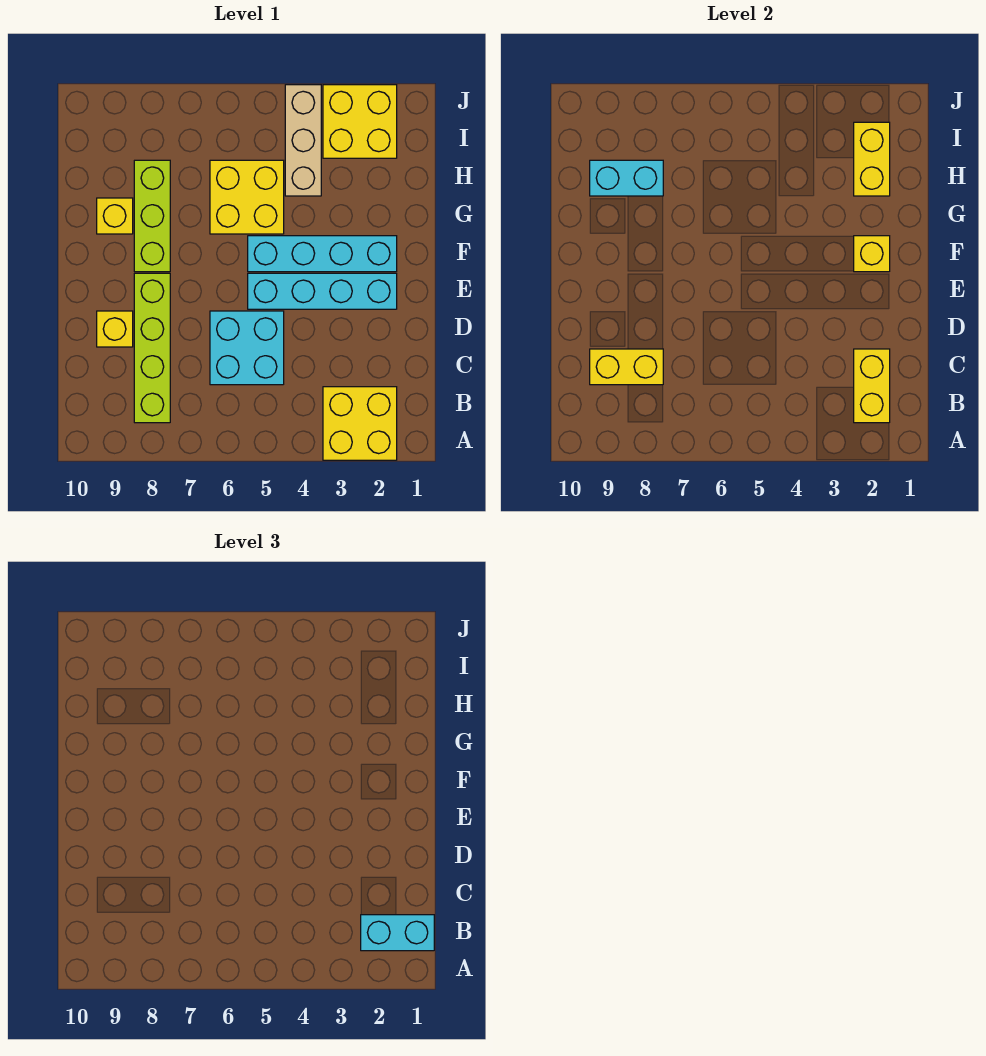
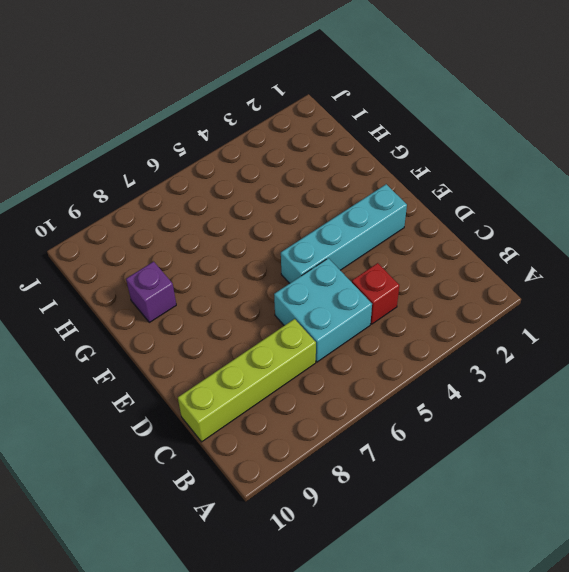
red brick C4 level 1 -> none
lime brick C7:C10 level 1 -> lime brick B8:E8 level 1
purple brick G9 level 1 -> yellow brick G9 level 1
none -> yellow brick A2:B3 level 1
none -> yellow brick D9 level 1
none -> cyan brick F2:F5 level 1

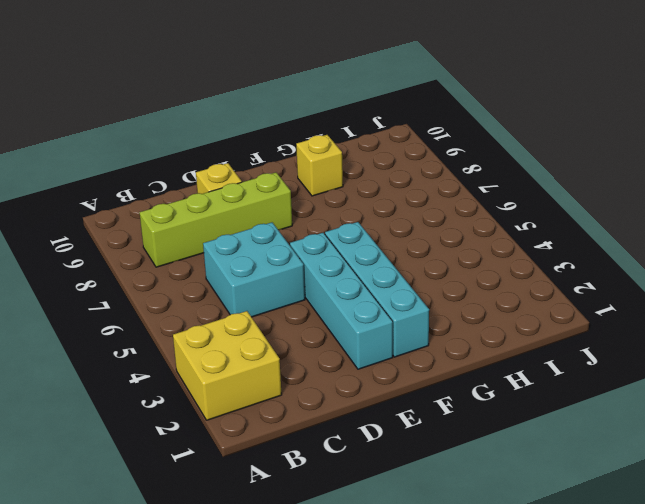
none -> lime brick F8:H8 level 1
none -> yellow brick G5:H6 level 1
none -> tan brick H4:J4 level 1

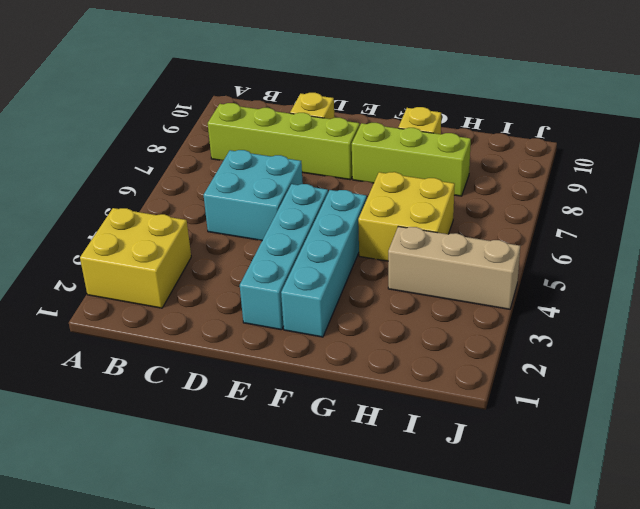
none -> yellow brick I2:J3 level 1
none -> yellow brick B2:C2 level 2
none -> yellow brick C8:C9 level 2

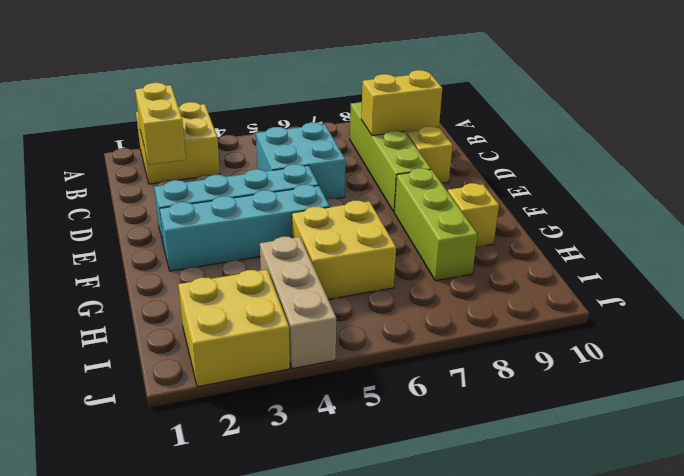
none -> yellow brick F2 level 2
none -> yellow brick H2:I2 level 2
none -> cyan brick H8:H9 level 2

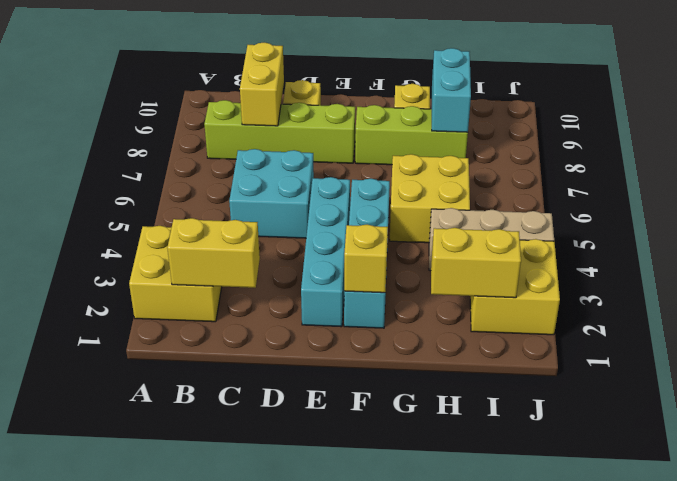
none -> cyan brick B1:B2 level 3

